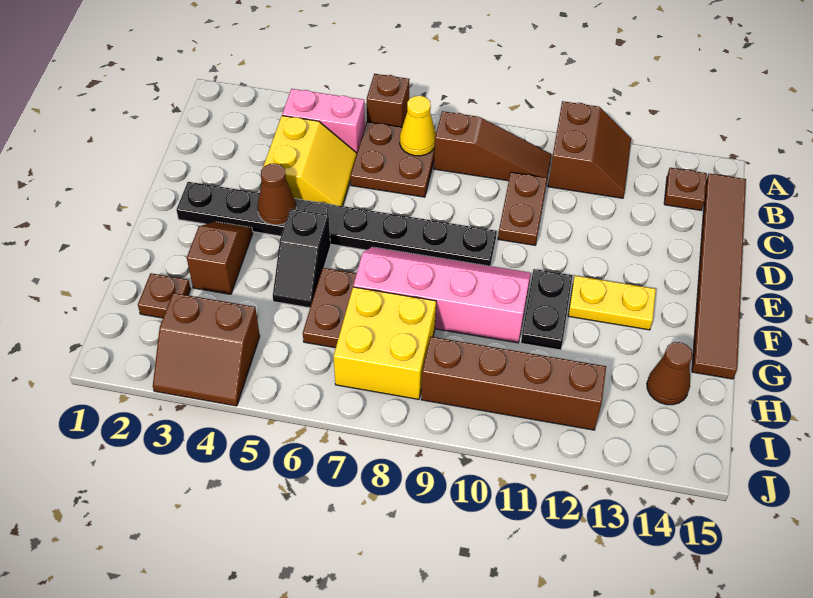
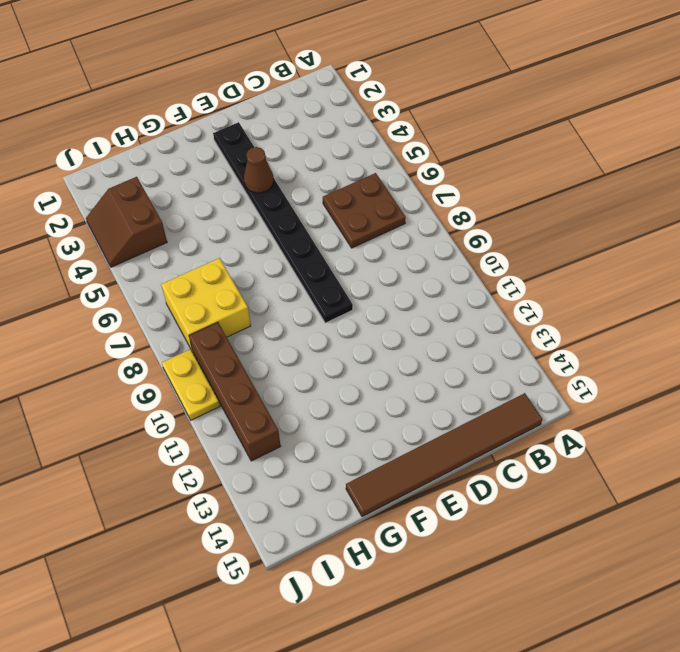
yellow plate J9:J10 level 1 -> yellow plate F12:F13 level 1
none -> brown brick A6 level 1
none -> brown slope A11:B12 level 1 top 11
none -> pink brick B4:B5 level 1

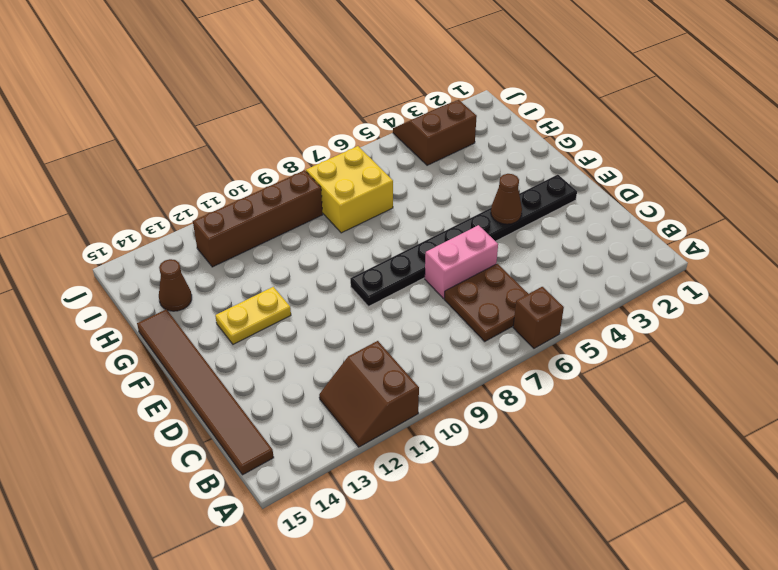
pink brick D6:D7 level 1 -> pink brick B4:B5 level 1
none -> brown slope B8:B10 level 1 top 8
none -> brown plate B14 level 1
none -> yellow slope C4:D5 level 1 top 4

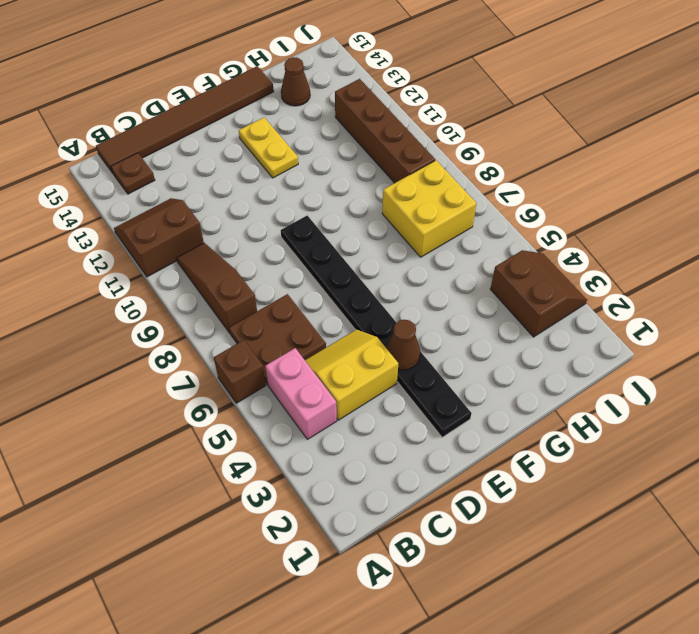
none -> brown plate C10:D10 level 1
none -> brown slope F3:G3 level 1 top G
none -> black slope F5:G5 level 1 top F

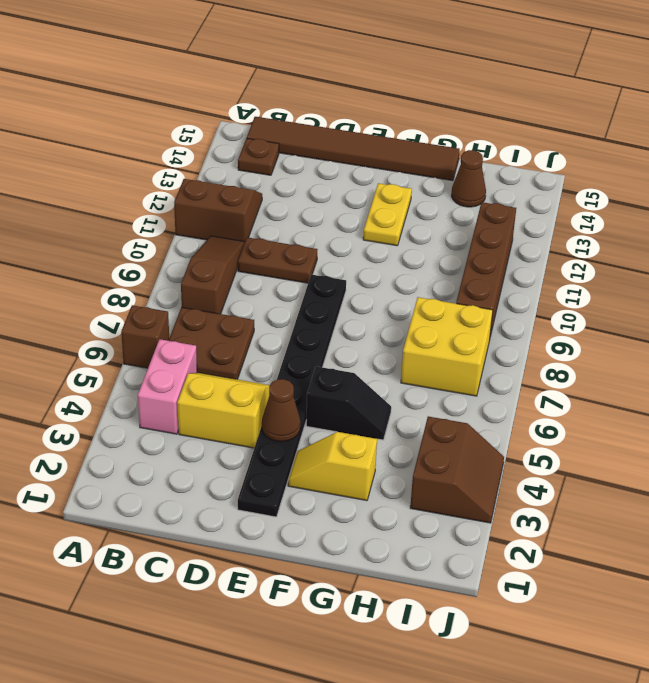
yellow slope F3:G3 level 1 top G -> brown slope F3:G3 level 1 top G
none -> pink slope F7:G10 level 1 top G
none -> black plate F11:G11 level 1
none -> brown plate G6:H6 level 1

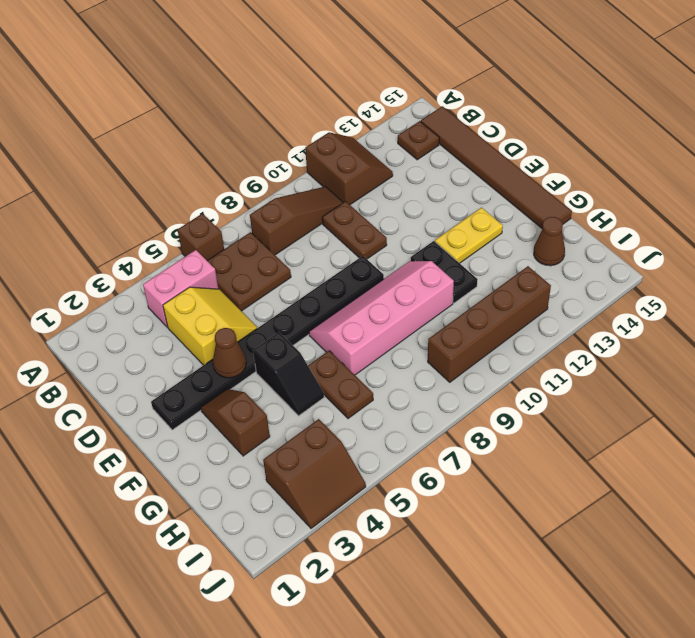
none -> brown plate H2 level 1
none -> yellow brick H7:I8 level 1
none -> yellow cone B7 level 2

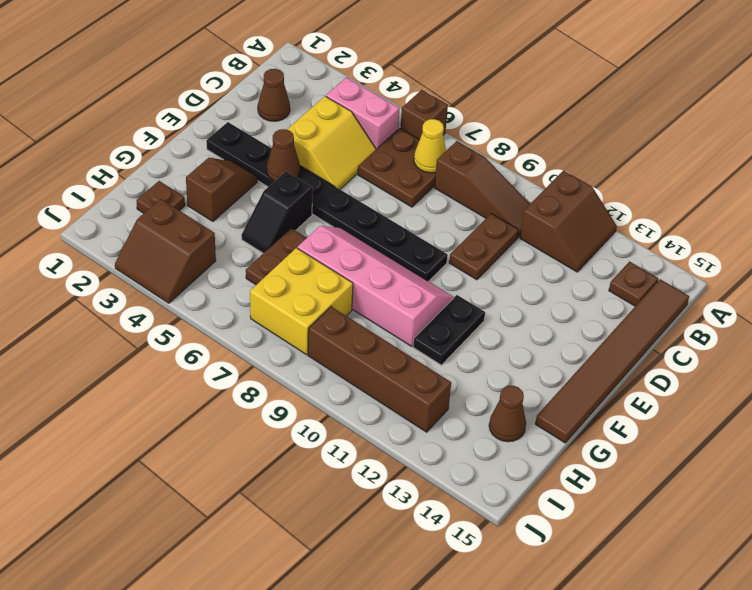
brown cone C2 level 1 -> none
none -> yellow plate F12:F13 level 1

